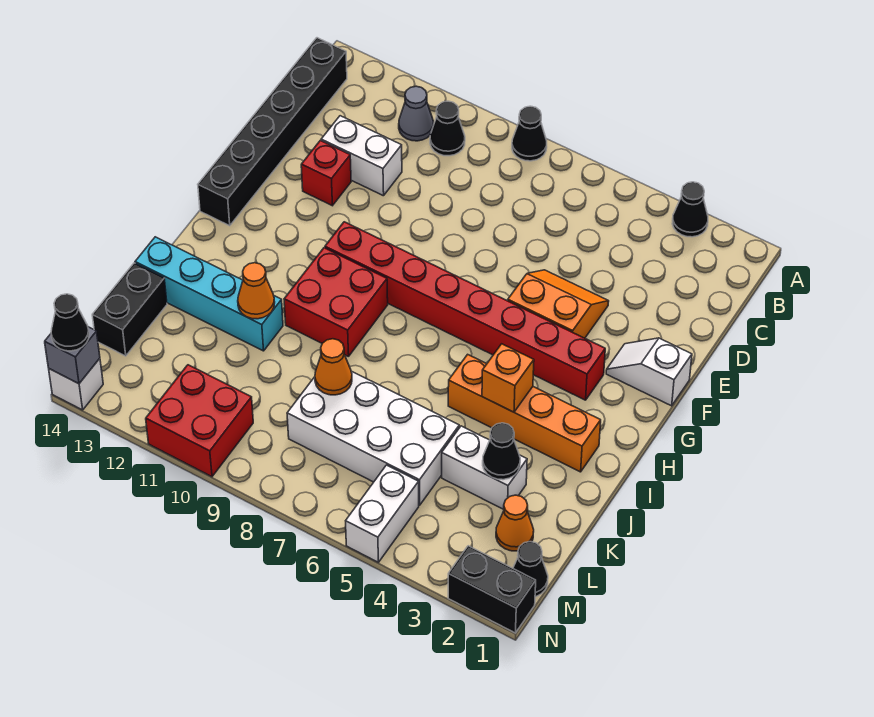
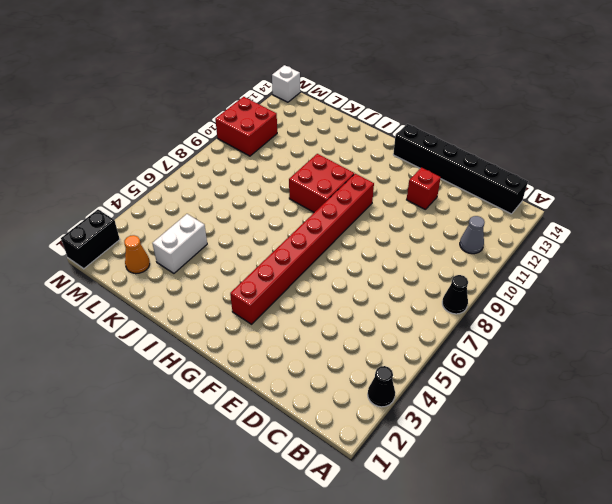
none -> black cone B10 level 1
none -> white brick D11:D12 level 1
none -> orange slope E4:F5 level 1 top F

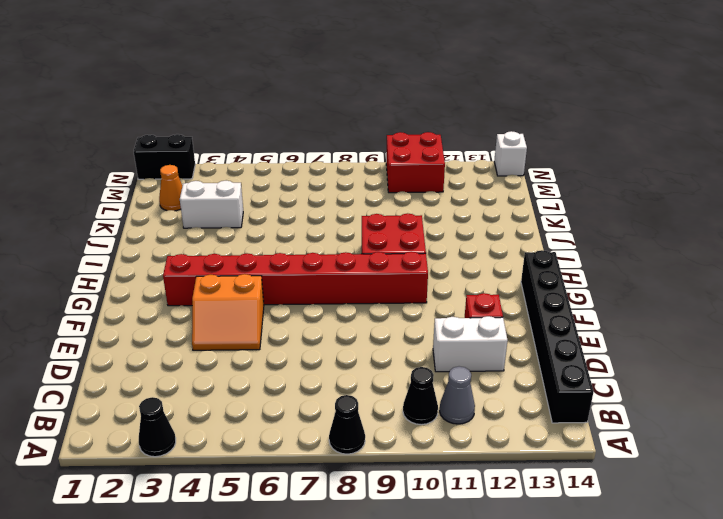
none -> white slope F1:F2 level 1 top 1
none -> orange brick I2:I5 level 1
none -> cyan brick J11:J14 level 1

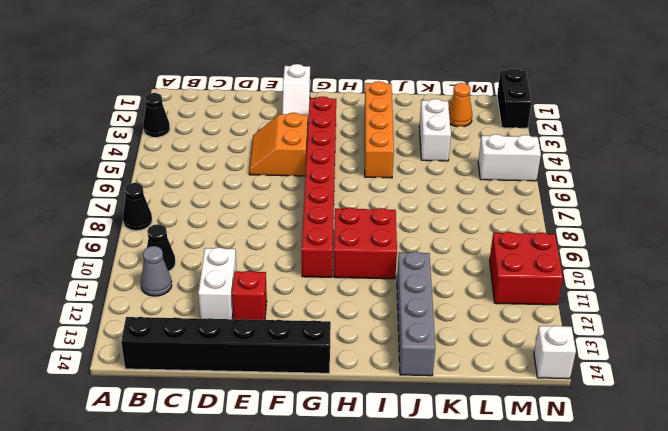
grey brick J11:J14 level 1 -> cyan brick J11:J14 level 1
none -> white brick K5:L8 level 1
none -> black brick K14:L14 level 1
none -> black cone M1 level 1

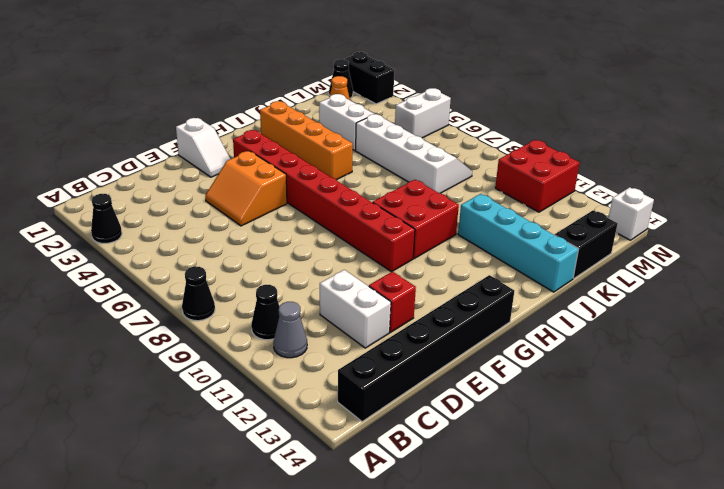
white slope K5:L8 level 1 top K -> white brick K5:L8 level 1
none -> orange brick I4 level 2
none -> orange cone J11 level 2
none -> black cone K3 level 2

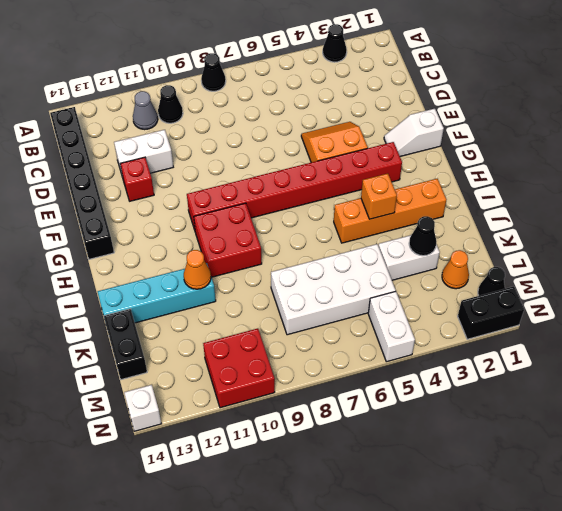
none -> orange cone K8 level 2
none -> grey brick N14 level 2
none -> black cone N14 level 3

